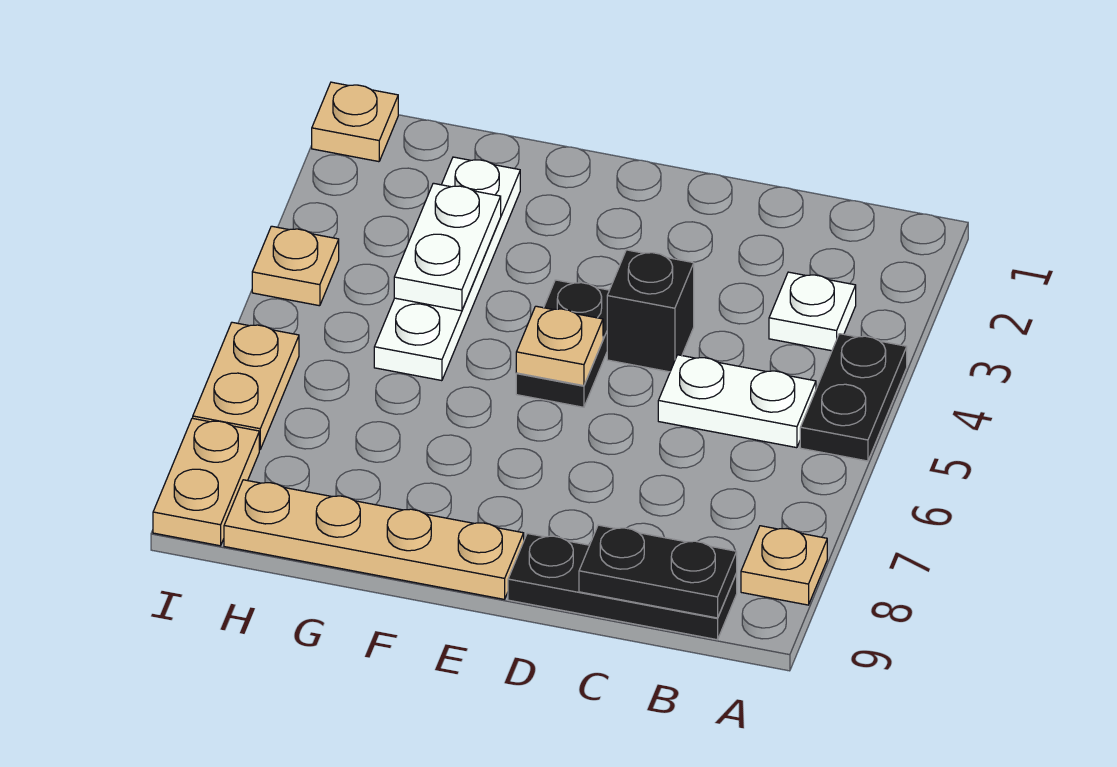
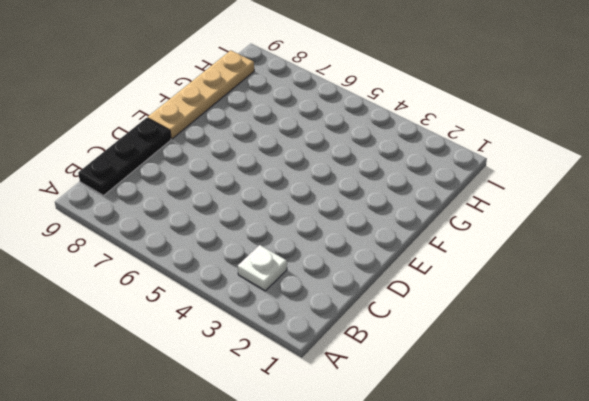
none -> black plate A4:A5 level 1
none -> tan plate A8 level 1
none -> white plate B5:C5 level 1

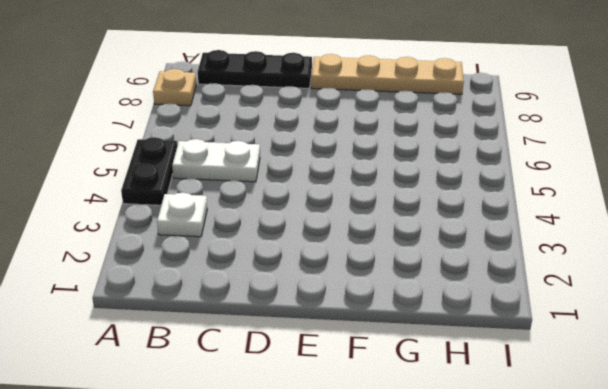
none -> black brick D4 level 1
none -> black plate E4:E5 level 1
none -> white plate G2:G5 level 1

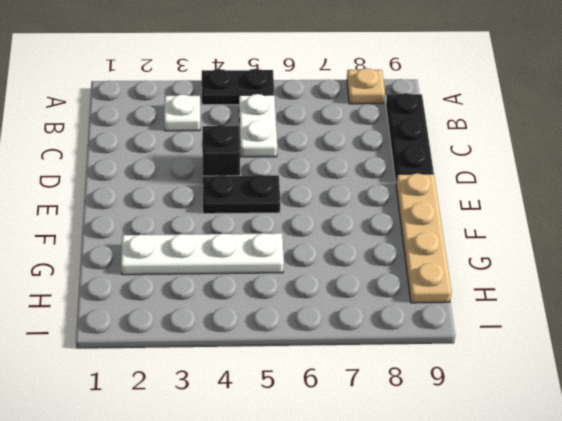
none -> tan plate I1 level 1
none -> tan plate I4 level 1
none -> tan plate I6:I7 level 1

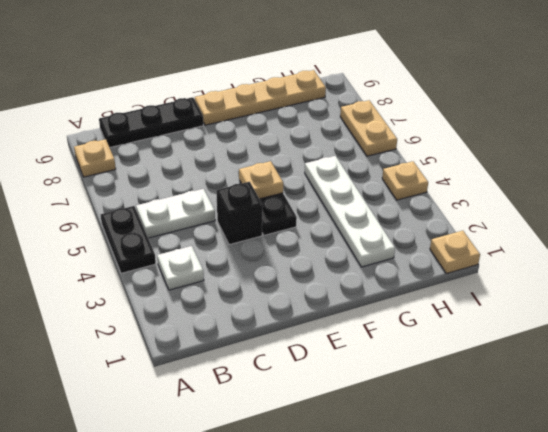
none -> tan plate I8:I9 level 1
none -> black plate B9:C9 level 2
none -> white plate G3:G4 level 2

